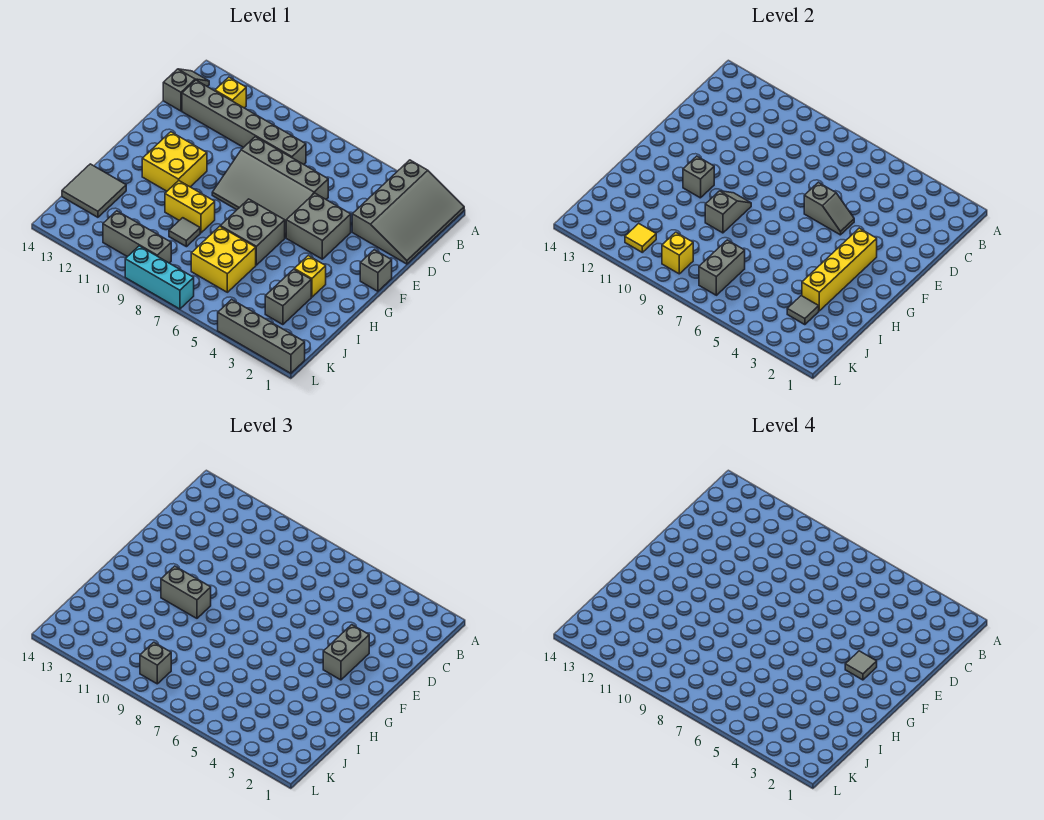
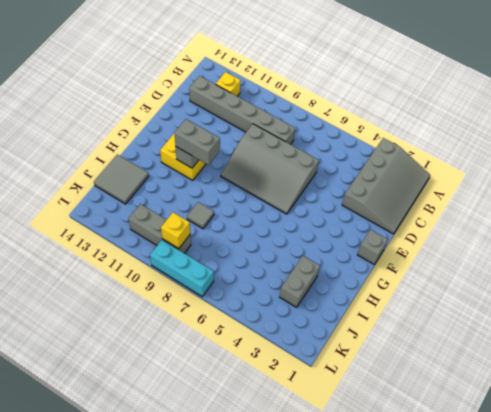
none -> grey slope B14:C14 level 1 top C
none -> grey brick E4:F5 level 1
none -> grey brick G6:H7 level 1
none -> yellow brick H3 level 1

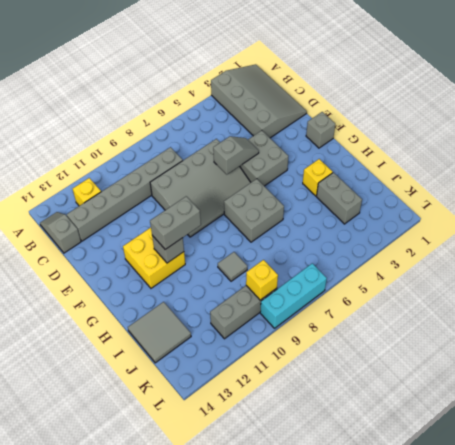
none -> yellow brick H9:H10 level 1
none -> yellow brick I6:J7 level 1
none -> grey brick L1:L4 level 1
none -> yellow brick F3:I3 level 2

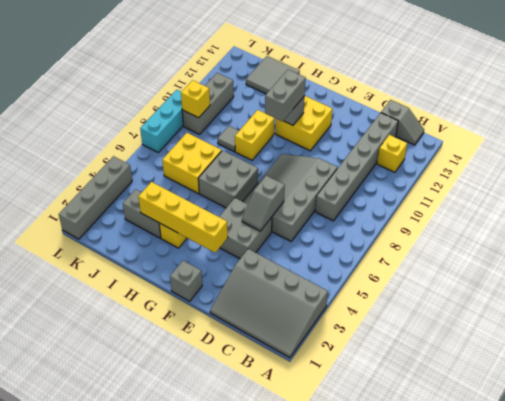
none -> grey slope G9:H9 level 2 top H
none -> grey tile J3 level 2
none -> grey brick J7:K7 level 2
none -> yellow tile K11 level 2

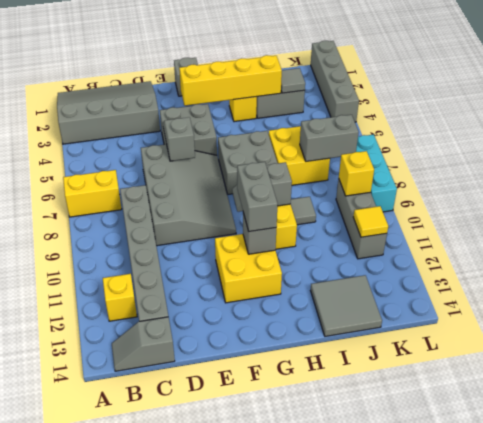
yellow brick A7:B7 level 1 -> none
none -> grey brick E3:F3 level 3
none -> grey brick K9 level 3
none -> grey tile F3 level 4

